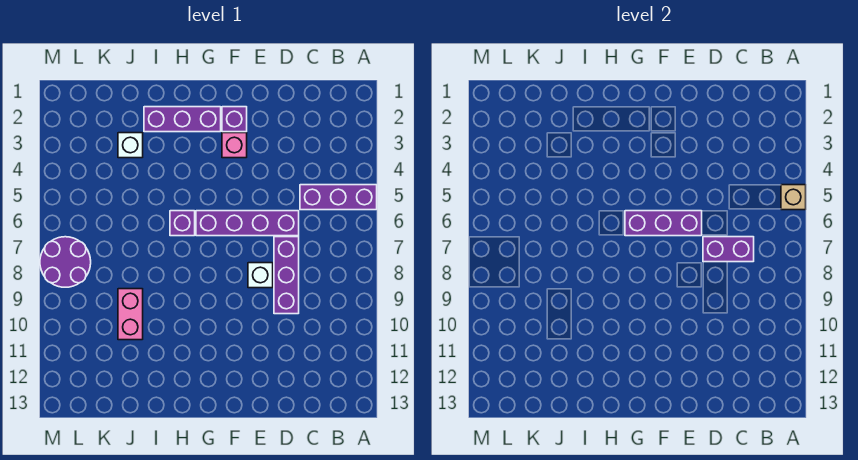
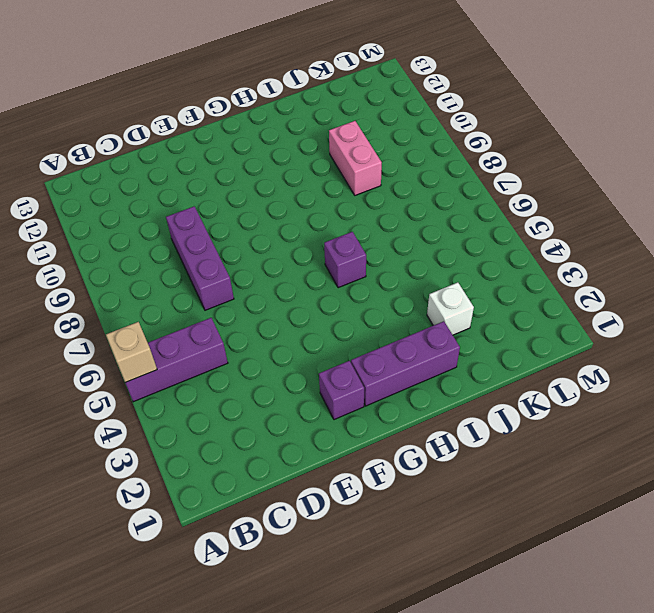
none -> purple brick D6:G6 level 1
none -> white brick E8 level 1
none -> pink brick F3 level 1

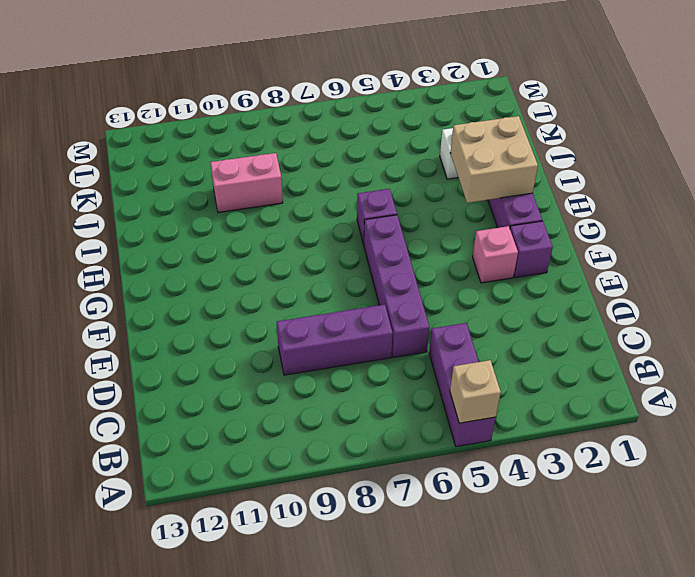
tan brick H2:I3 level 2 -> none
none -> white brick E8 level 1
none -> purple round brick L7:M8 level 1
none -> purple brick C7:D7 level 2

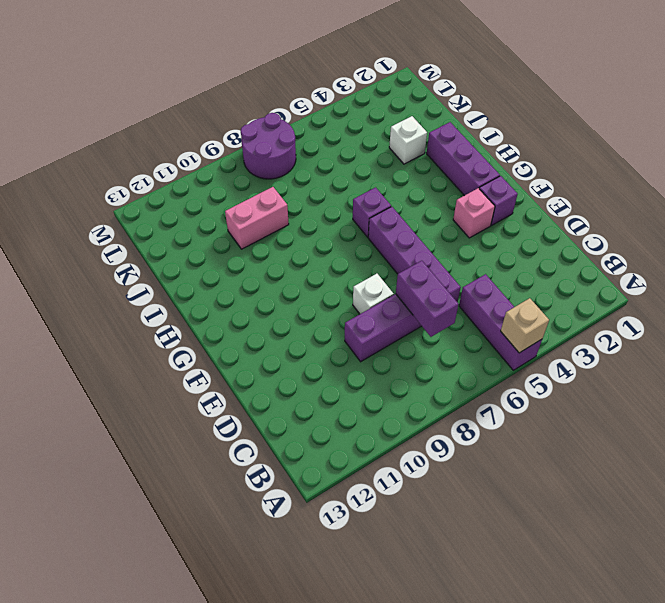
none -> purple brick E6:G6 level 2

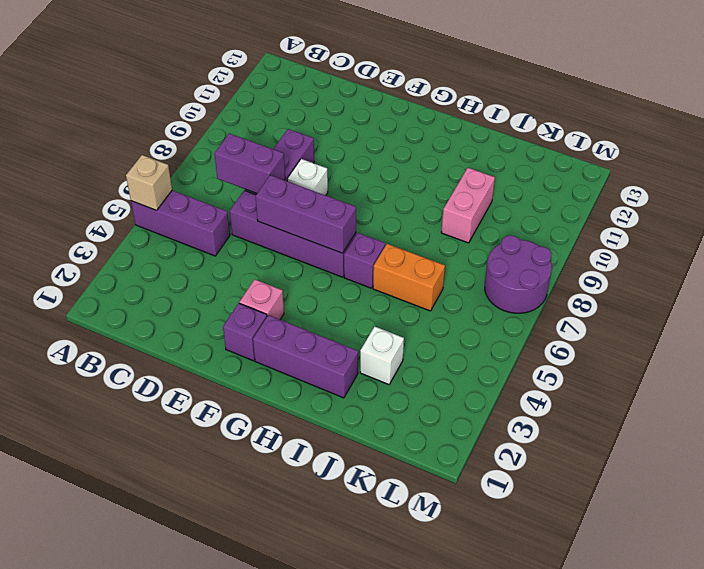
orange brick I6:J6 level 1 -> none

